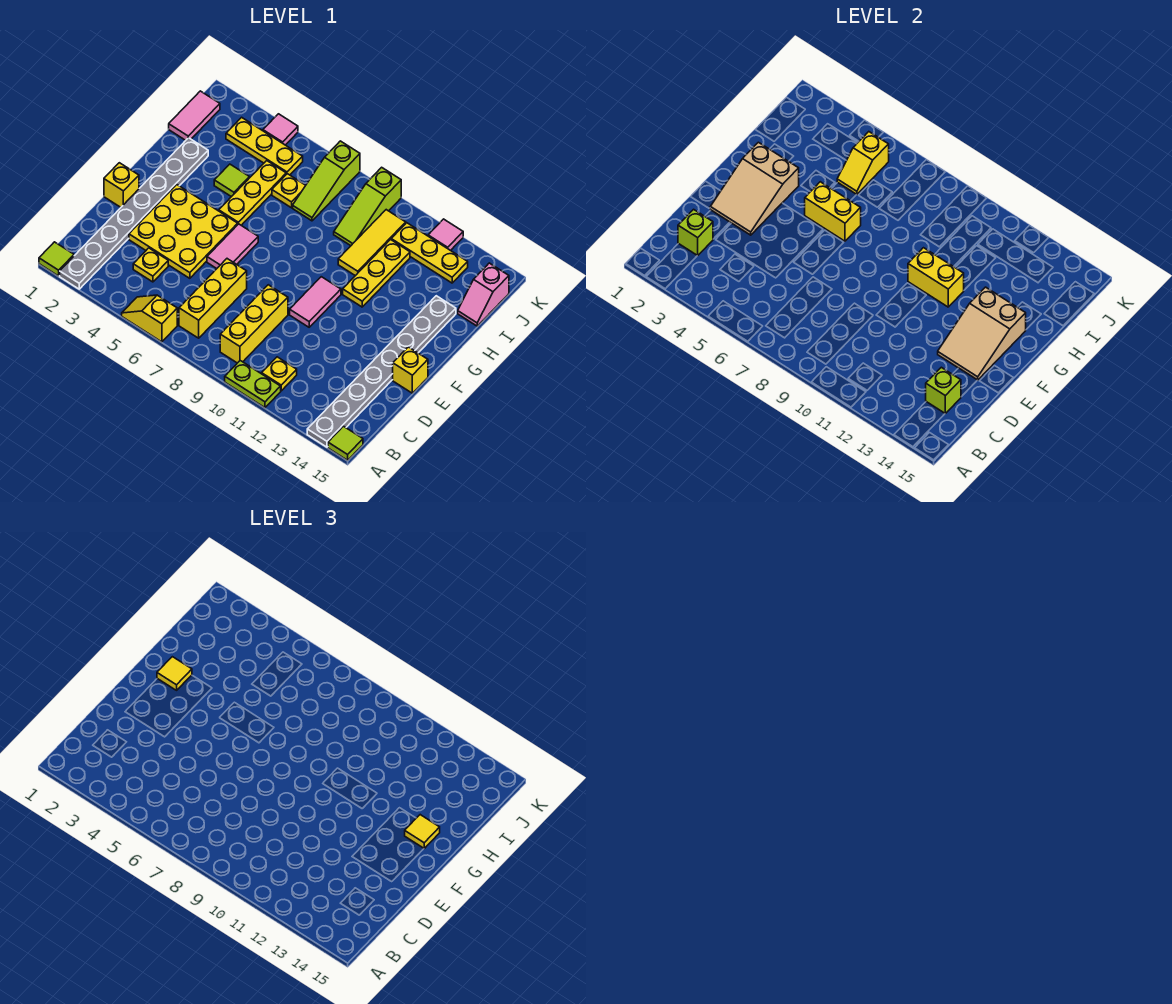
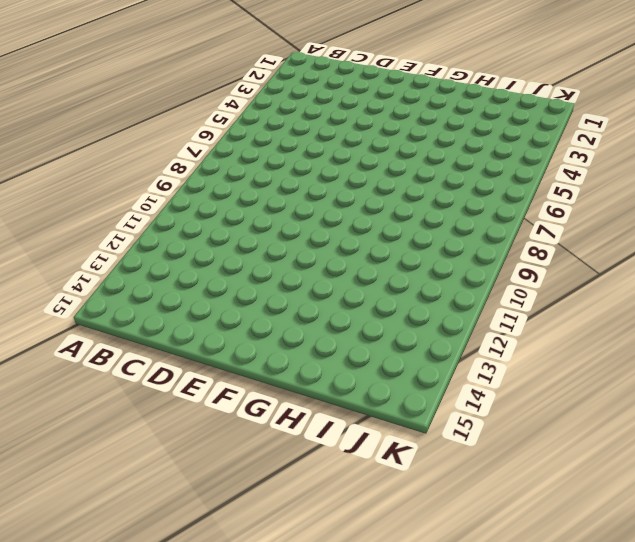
none -> lime tile A1 level 1
none -> grey plate A2:H2 level 1
none -> yellow slope A5:A6 level 1 top 6
none -> lime plate A10:A11 level 1

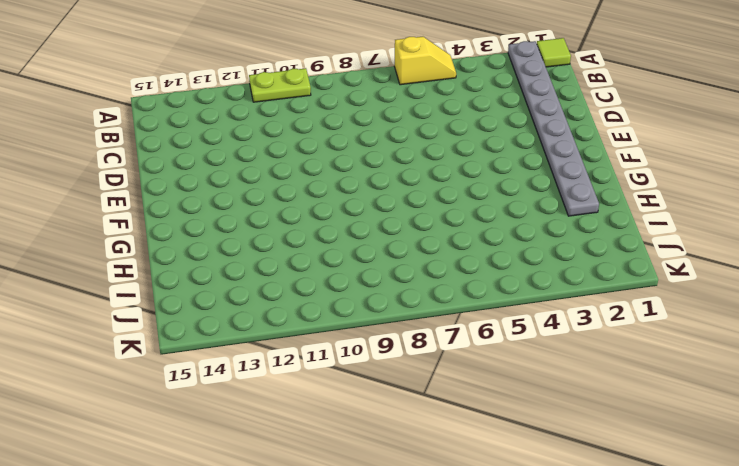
none -> grey plate A14:H14 level 1
none -> lime tile A15 level 1
none -> yellow brick B7:D7 level 1
none -> yellow brick B9:D9 level 1

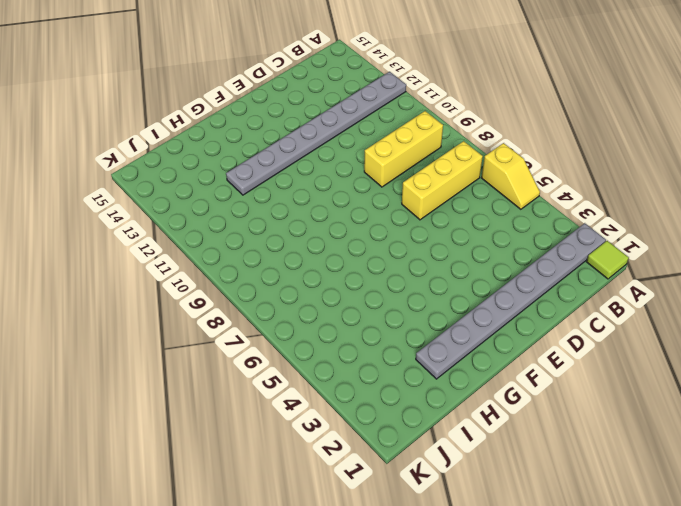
grey plate A12:H12 level 1 -> grey plate A14:H14 level 1
none -> lime plate A10:A11 level 1
none -> lime tile A15 level 1
none -> yellow plate B11 level 1
none -> yellow plate C4 level 1

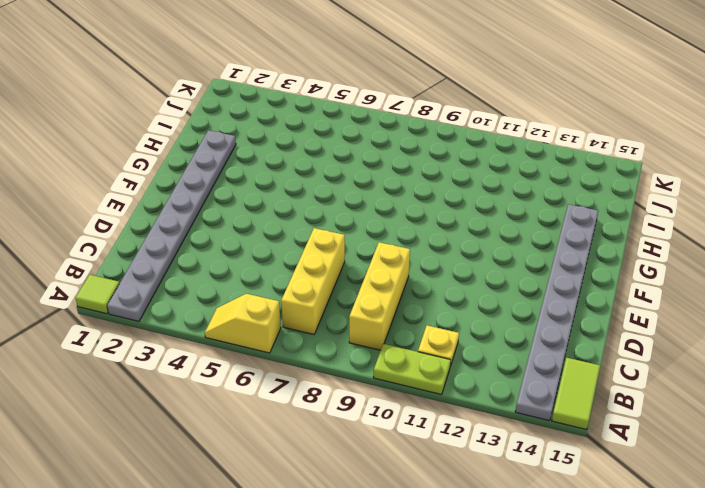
lime tile A15:B15 level 1 -> lime tile A15 level 1
none -> yellow plate C4 level 1
none -> yellow plate D3:F5 level 1
none -> yellow brick E1 level 1
none -> pink tile E6:F6 level 1

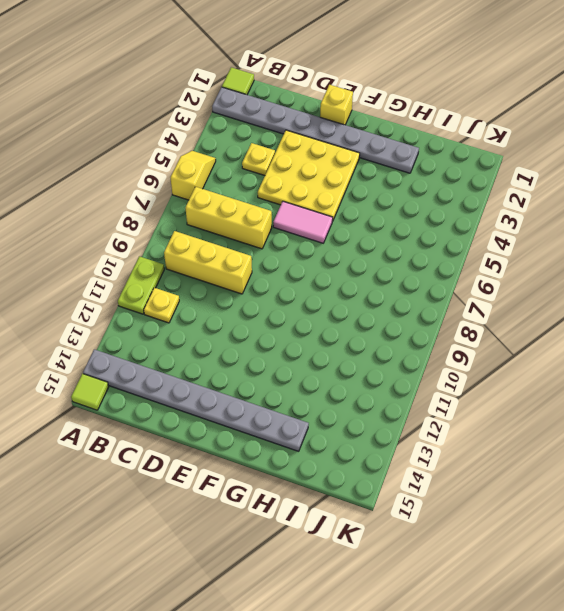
none -> pink tile E10:F10 level 1
none -> yellow brick E15 level 1
none -> yellow plate G5:I5 level 1
none -> yellow plate G11:I11 level 1

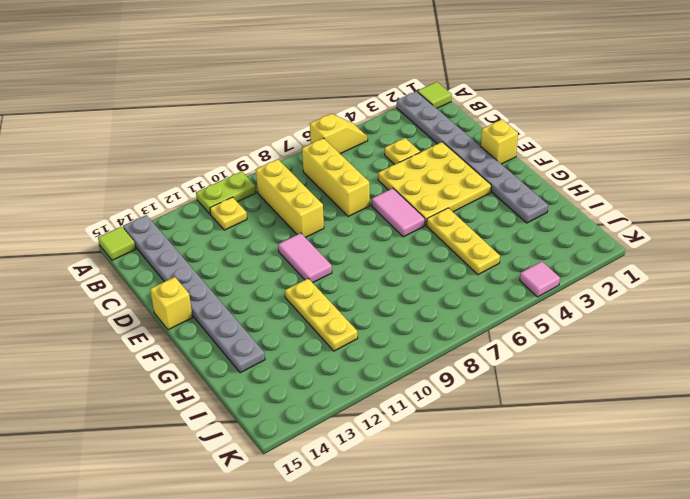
none -> lime tile H4 level 1
none -> yellow tile H10:J10 level 1
none -> pink tile I1:J1 level 1
none -> yellow plate I6 level 1

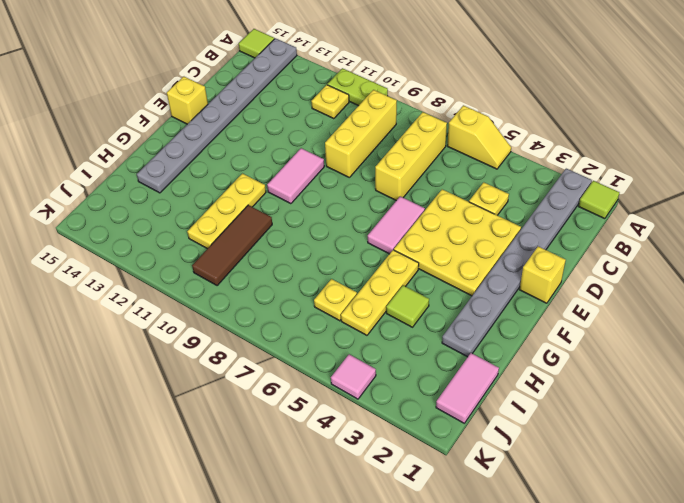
brown tile H10:J10 level 1 -> yellow tile H10:J10 level 1
none -> lime slope I7:K7 level 1 top K
none -> lime slope I9:K9 level 1 top K
none -> pink slope I15:J15 level 1 top J
none -> yellow plate J3:J5 level 1

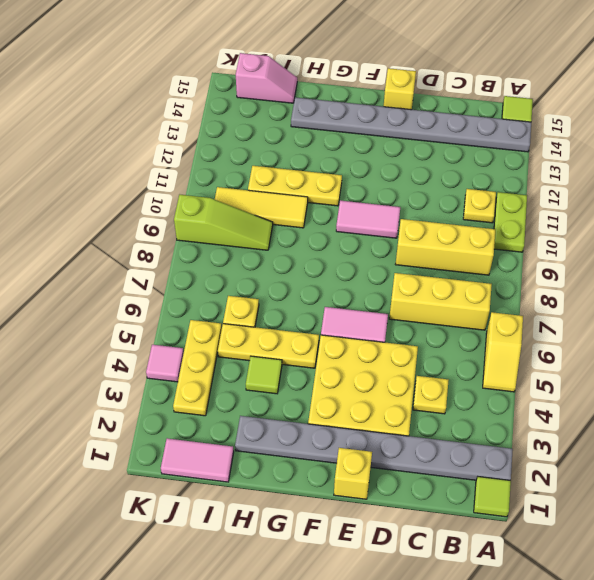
none -> lime slope I7:K7 level 1 top K
none -> yellow plate J11:J13 level 1
none -> pink tile K12 level 1
none -> lime brick C2 level 2

